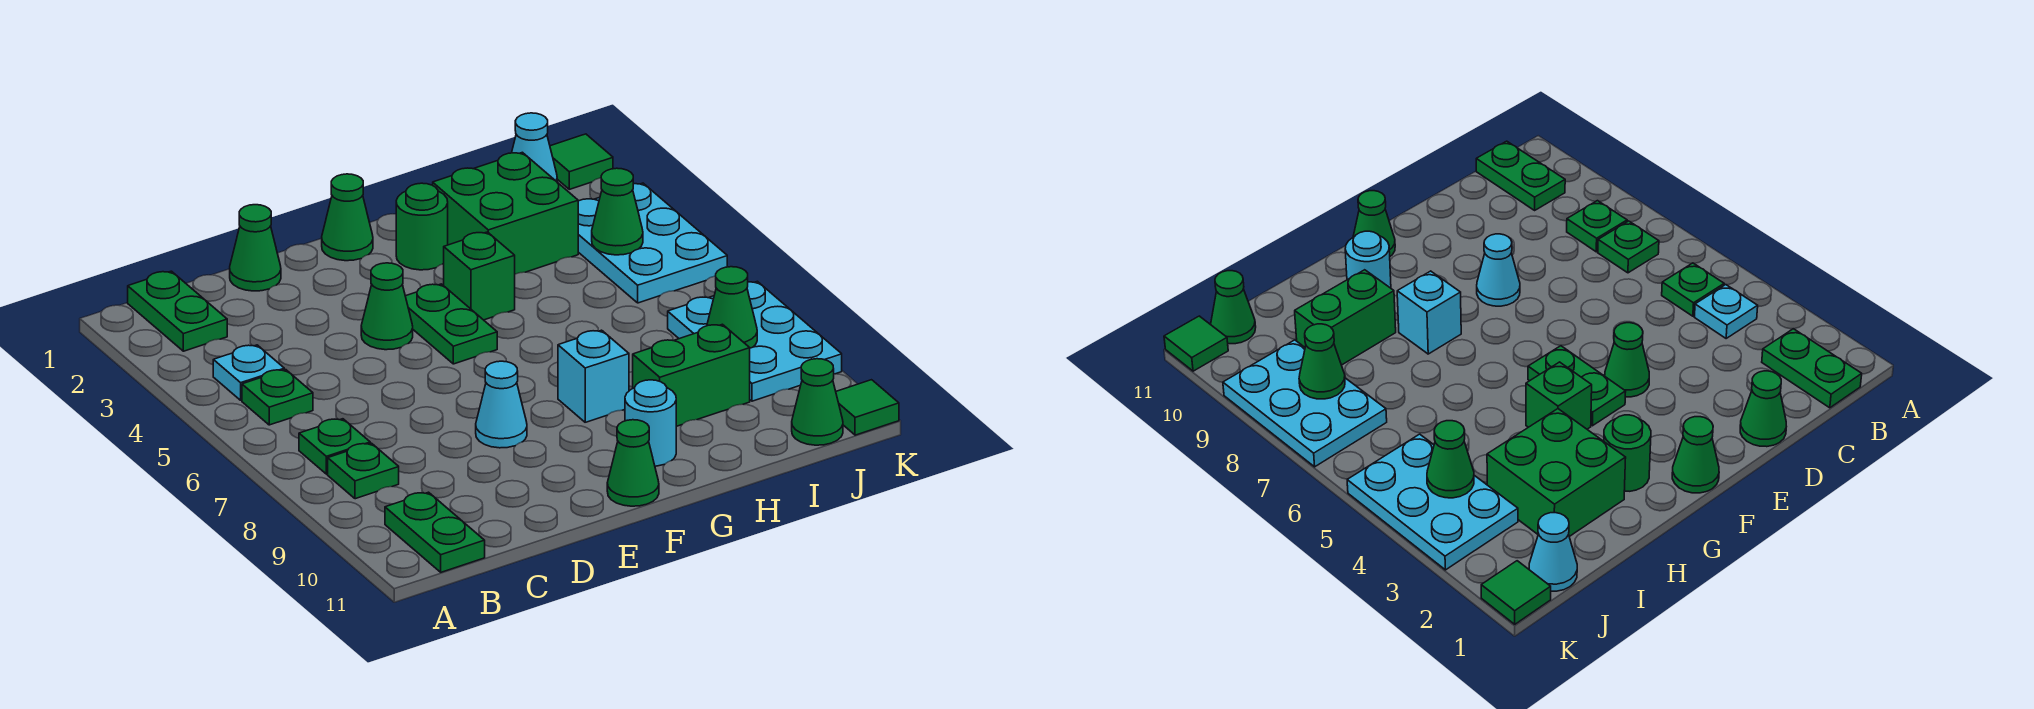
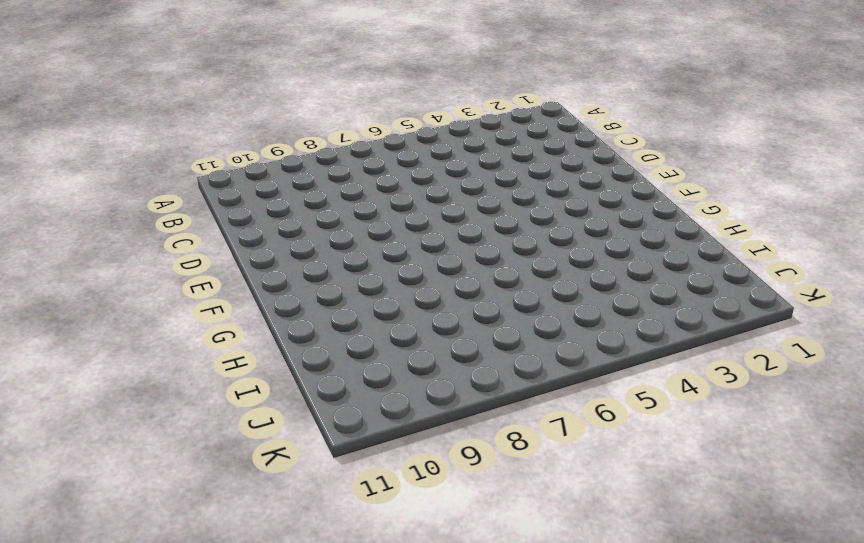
none -> green plate B1:B2 level 1
none -> cyan plate B4 level 1
none -> green plate B5 level 1

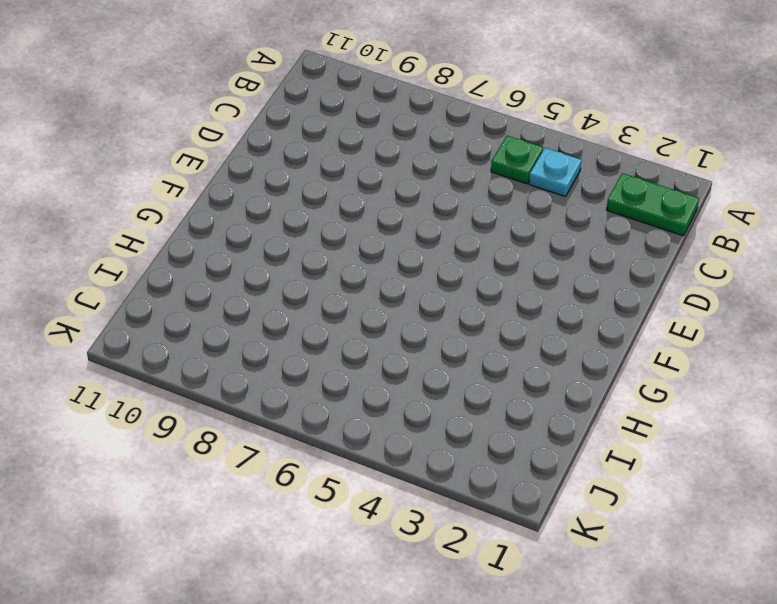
none -> green plate B7 level 1
none -> green plate B8 level 1
none -> green plate B10:B11 level 1

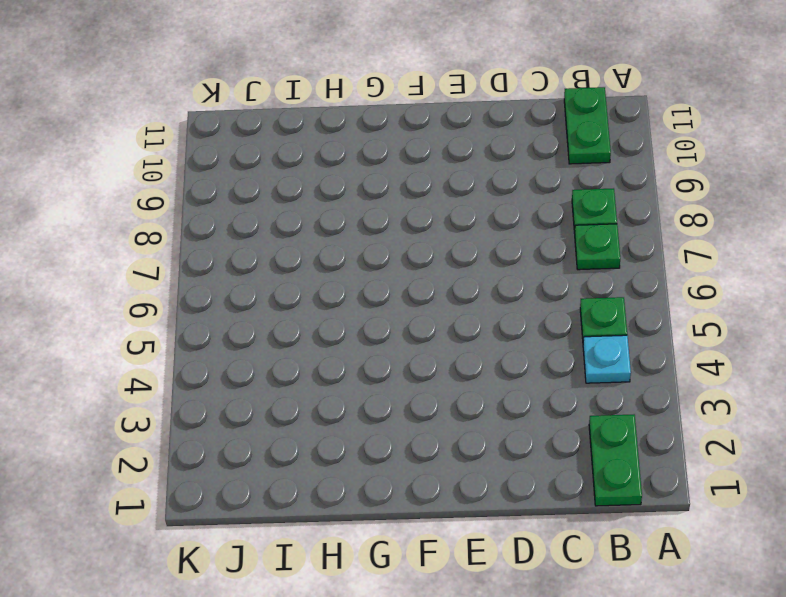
none -> green cone D1 level 1
none -> green cone E4 level 1
none -> cyan cone E8 level 1

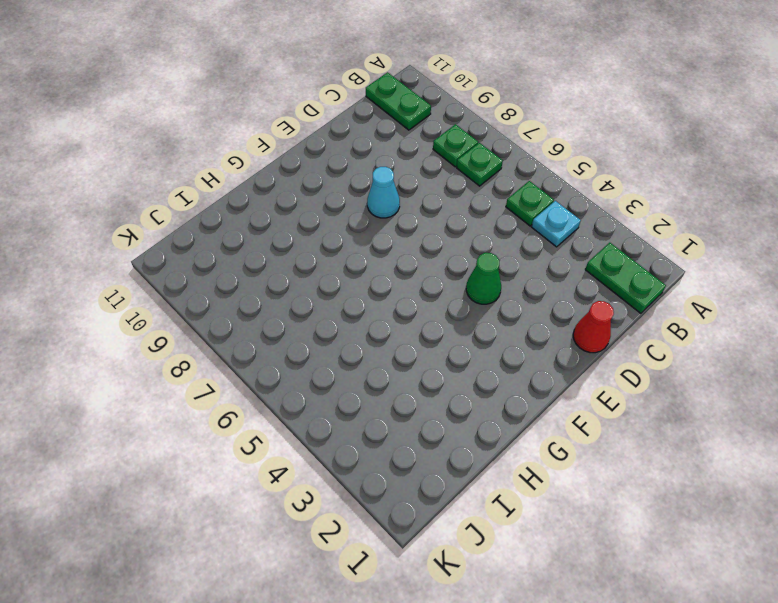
red cone D1 level 1 -> green cone D1 level 1
none -> green cone F1 level 1
none -> green plate F4:F5 level 1
none -> green cone F11 level 1

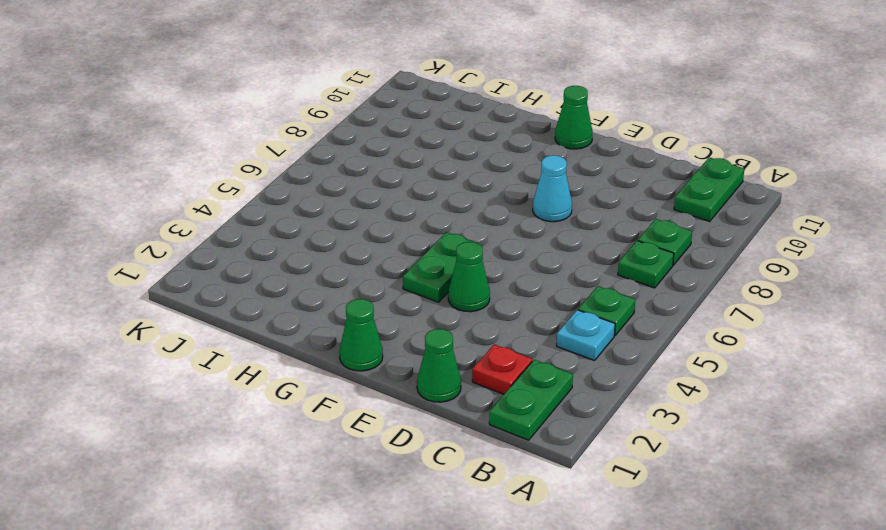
red plate C2 level 1 -> none
none -> green round brick G2 level 1
none -> green brick G4 level 1
none -> cyan brick G8 level 1

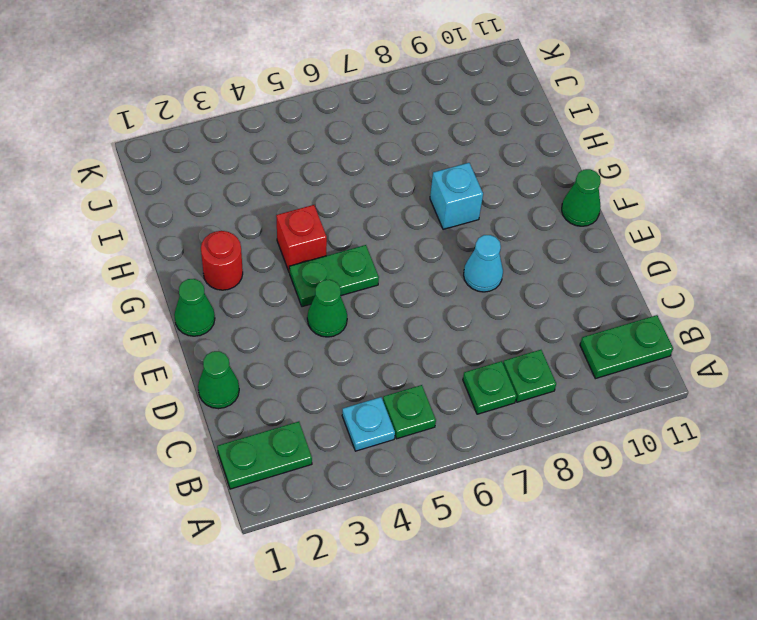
red round brick G2 level 1 -> green round brick G2 level 1
red brick G4 level 1 -> green brick G4 level 1
none -> cyan round brick G10 level 1
none -> green brick H2:I3 level 1
none -> green brick H9:I9 level 1

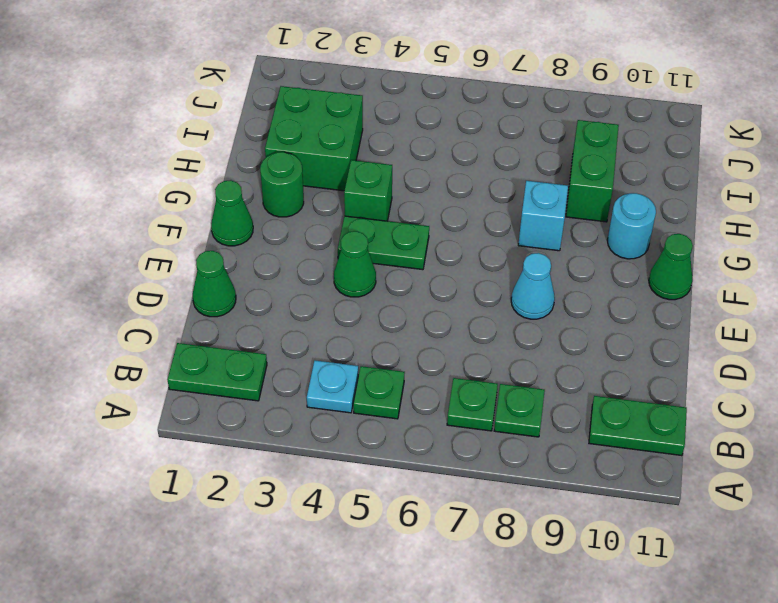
none -> cyan cone J1 level 1
none -> cyan plate J3:K5 level 1
none -> cyan plate J7:K9 level 1

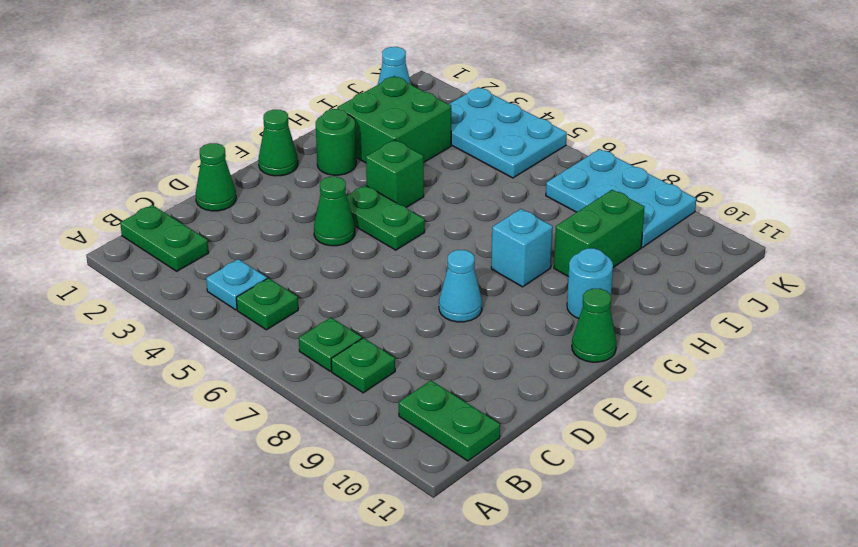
none -> green cone J11 level 1
none -> green tile K1 level 1
none -> green tile K11 level 1

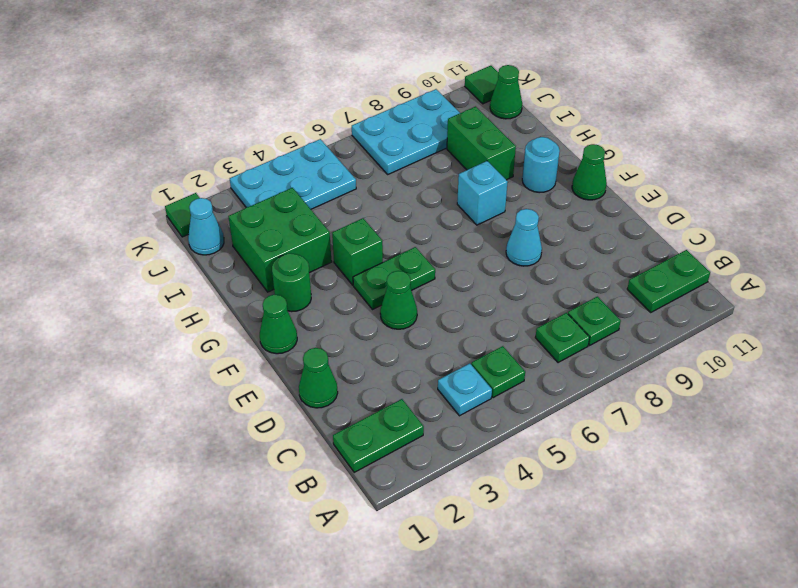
none -> green cone J4 level 2
none -> green cone J8 level 2

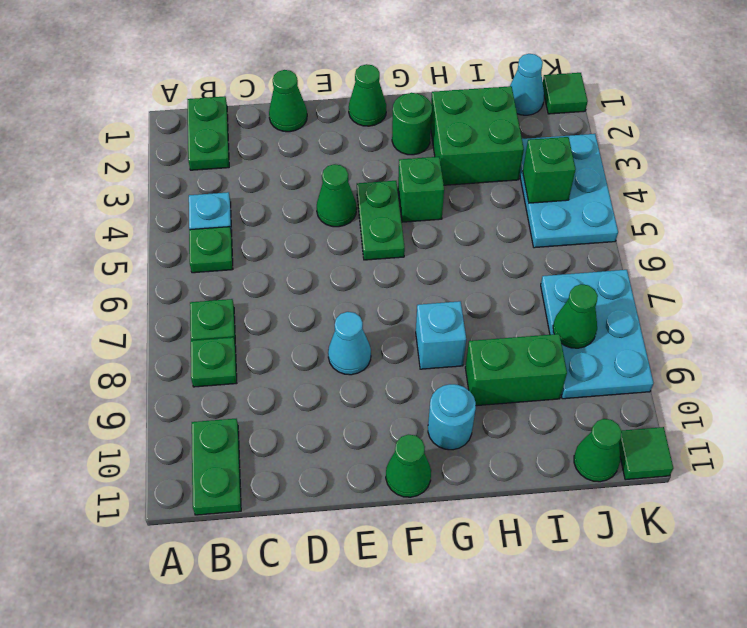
green brick J4 level 2 -> green cone J4 level 2

